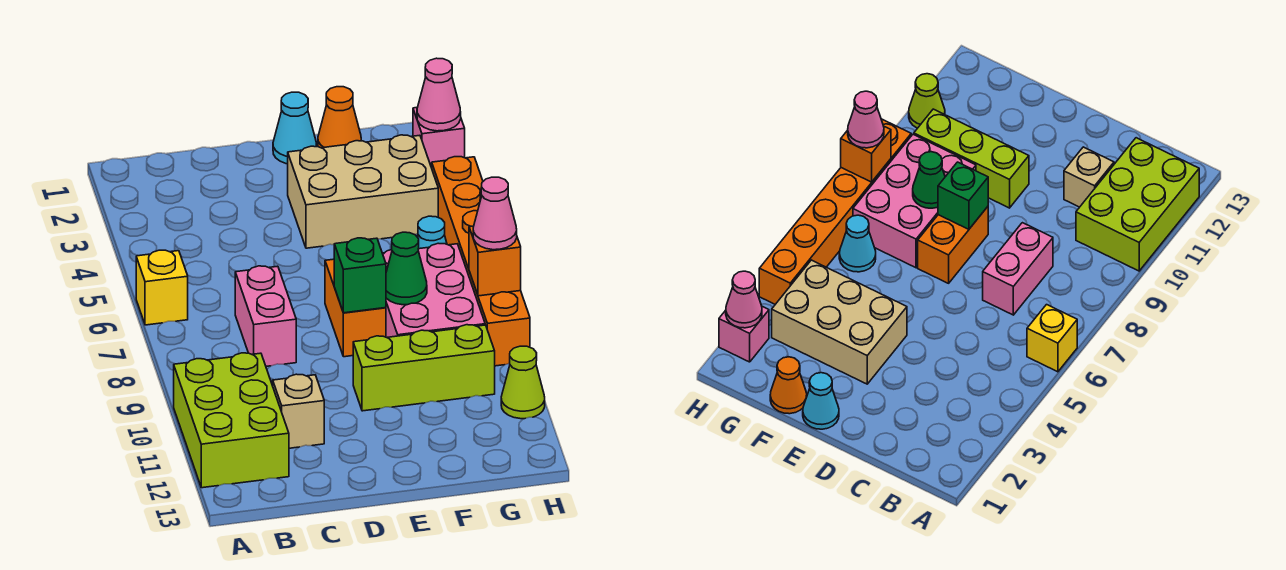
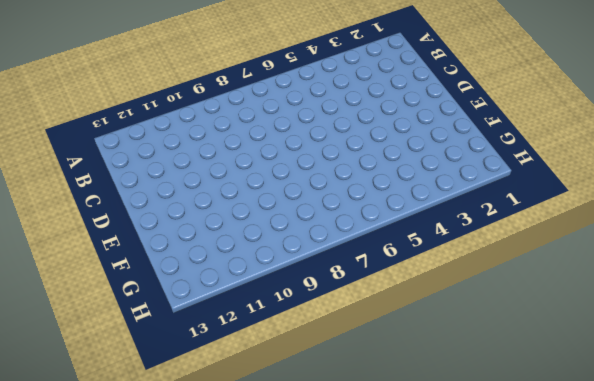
none -> yellow brick A6 level 1
none -> lime brick A10:B12 level 1
none -> pink brick C7:C8 level 1

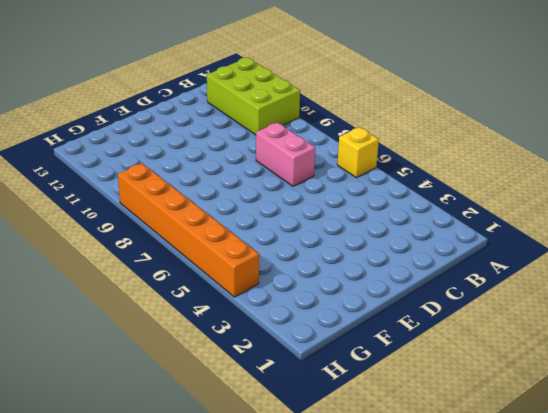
none -> tan brick C11 level 1
none -> cyan cone E1 level 1
none -> tan brick E3:G4 level 1

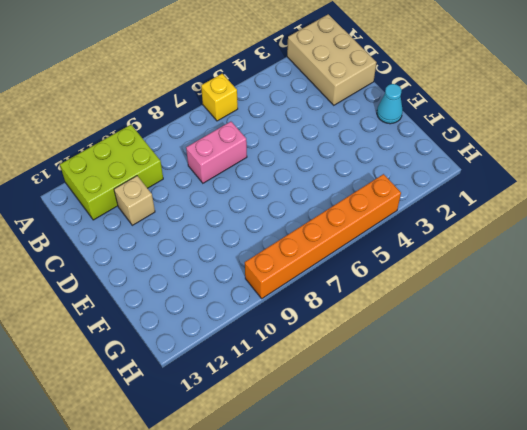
tan brick A1:C2 level 1 -> tan brick E3:G4 level 1
none -> orange brick E7:E8 level 1
none -> lime brick E10:G10 level 1
none -> orange cone F1 level 1

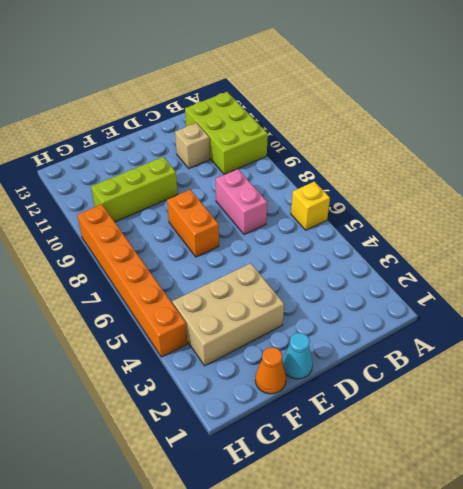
none -> pink brick F7:G9 level 1
none -> cyan cone G6 level 1
none -> pink brick H2 level 1

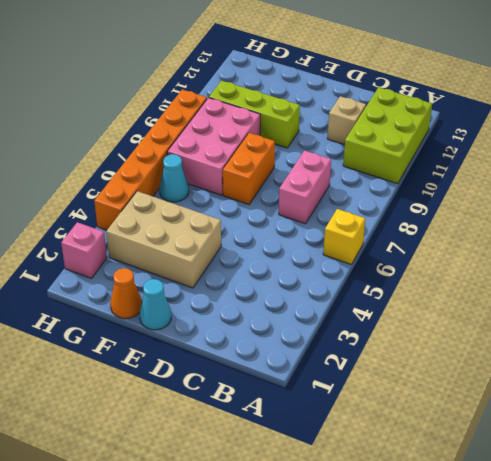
none -> lime cone H11 level 1
none -> green brick E8 level 2
none -> green cone F8 level 2

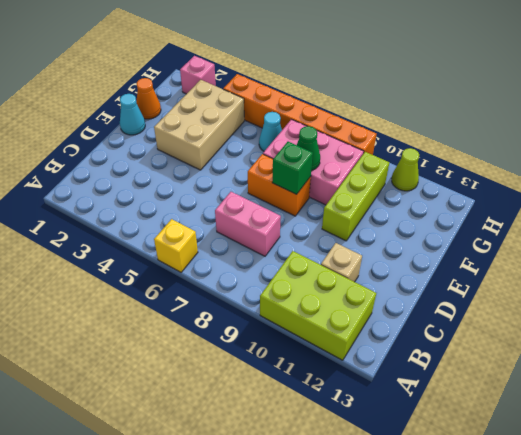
none -> pink cone H2 level 2
none -> orange brick H8 level 2
none -> pink cone H8 level 3

